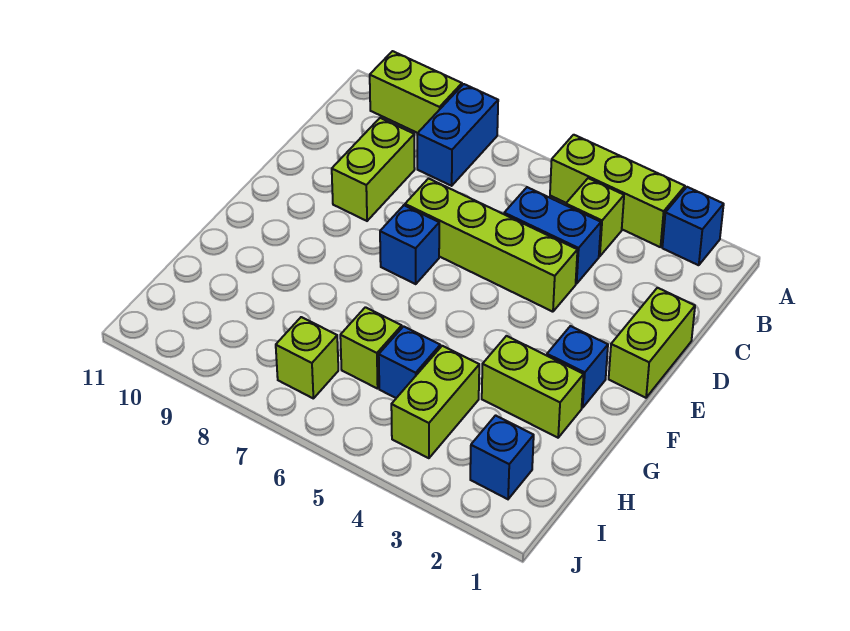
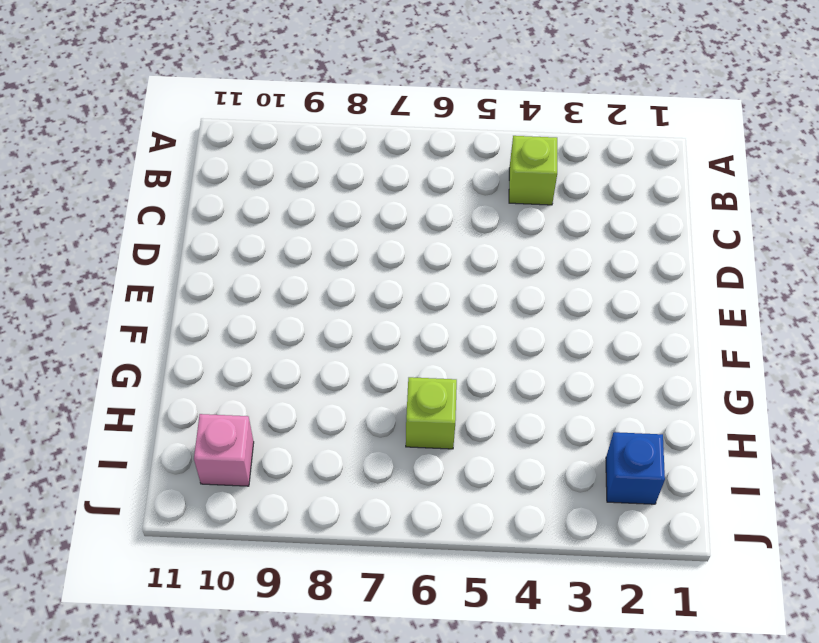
pink brick I10 level 1 -> none
none -> blue brick A2 level 1
none -> lime brick A3:A5 level 1
none -> blue brick A8:B8 level 1

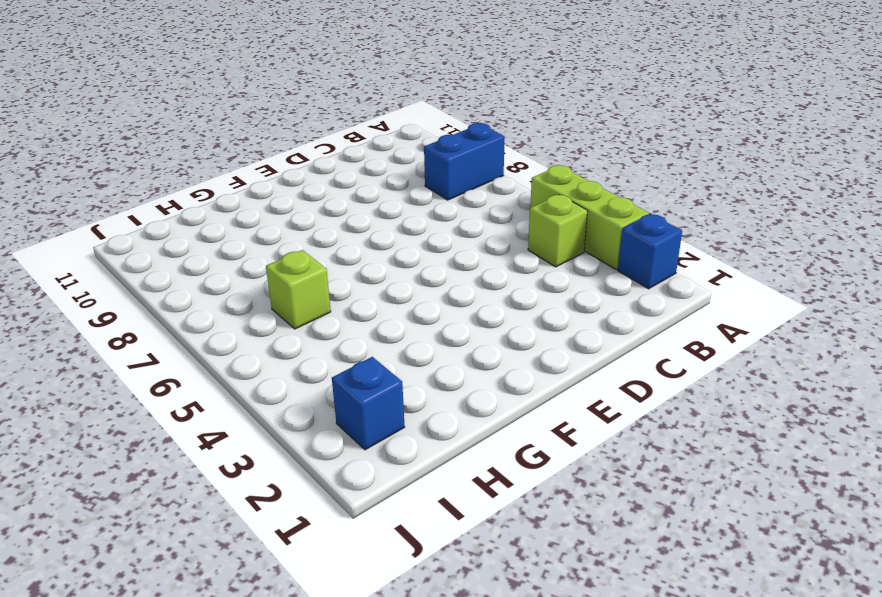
none -> lime brick A9:A10 level 1
none -> blue brick C4:C5 level 1
none -> lime brick C9:D9 level 1

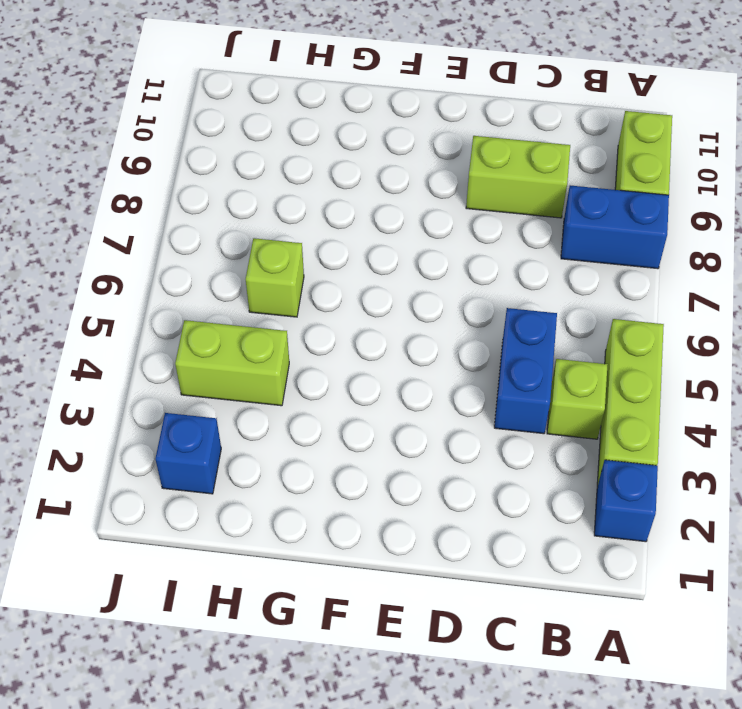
none -> lime brick D1:E1 level 1
none -> lime brick D4:D7 level 1
none -> blue brick E7 level 1

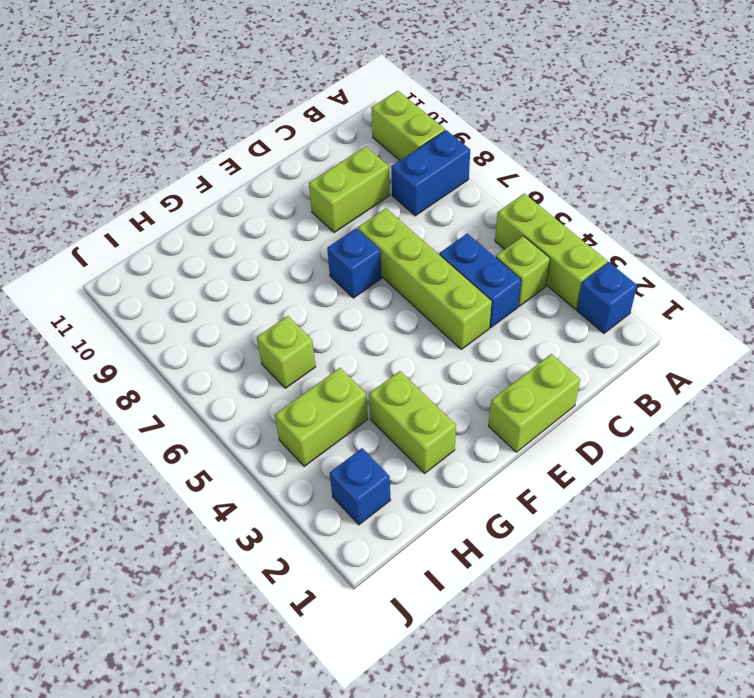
none -> blue brick F2 level 1
none -> blue brick H5 level 1
none -> lime brick I7 level 1

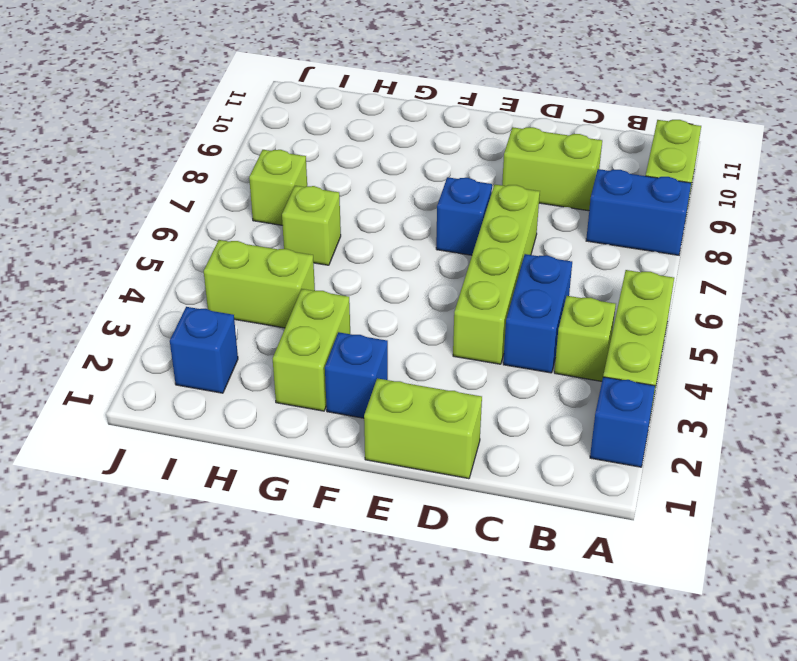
none -> blue brick H5 level 1

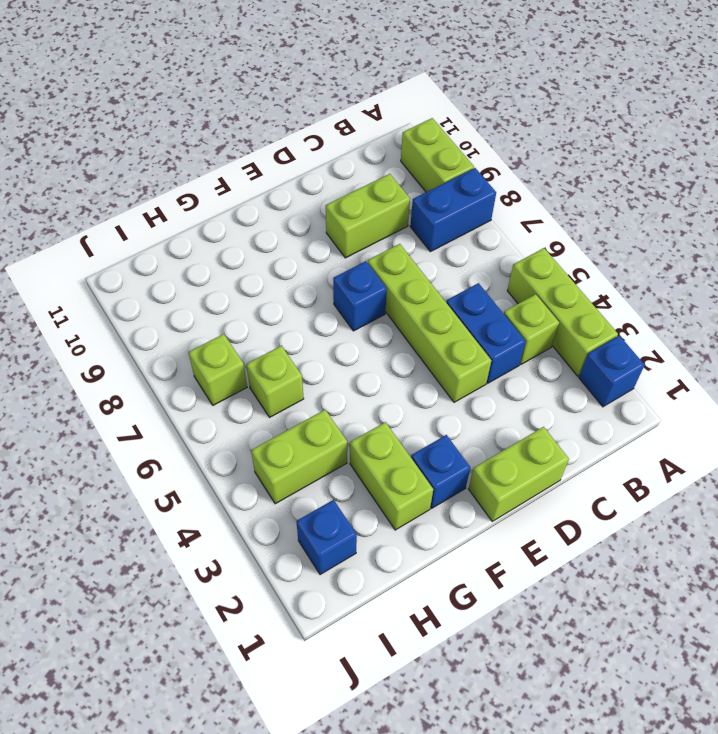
none -> blue brick H5 level 1

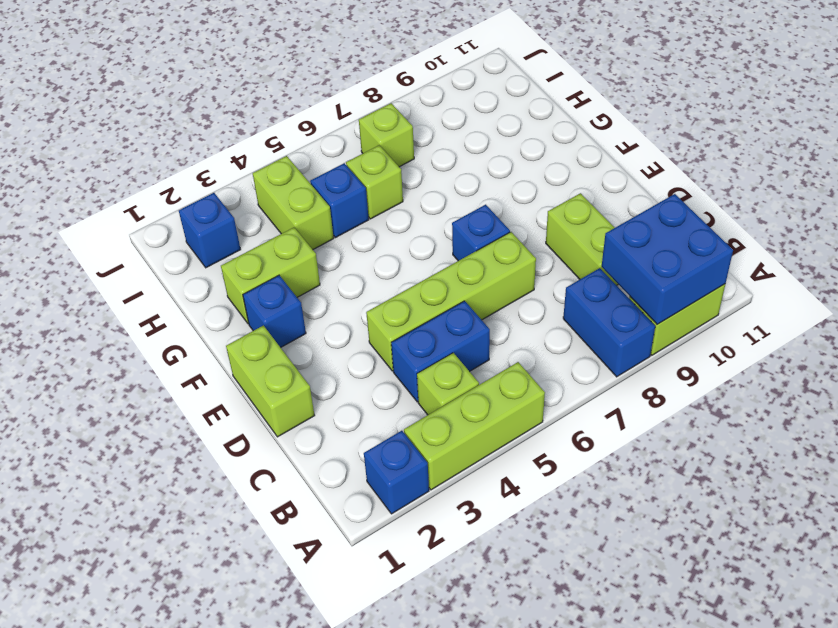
blue brick A9:B10 level 2 -> none

